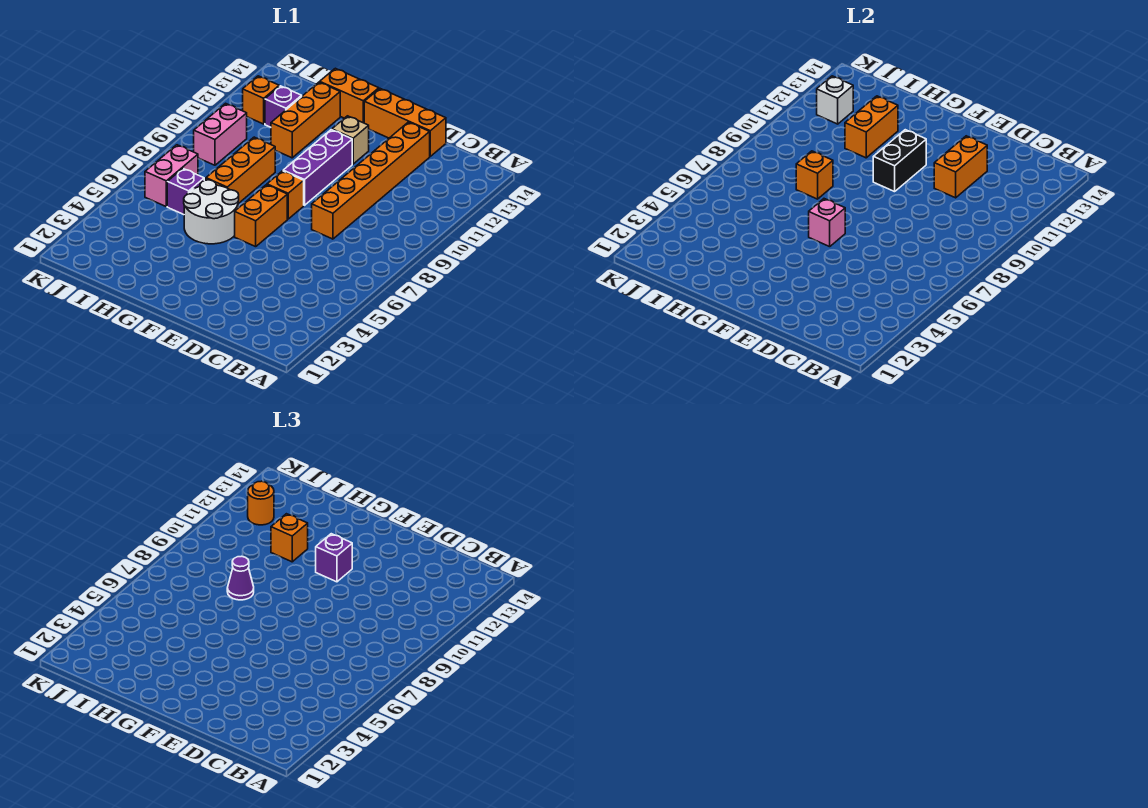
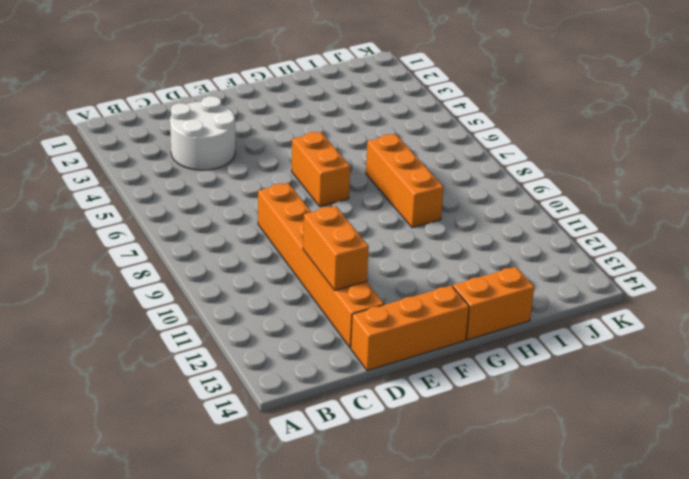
white round brick C3:D4 level 1 -> white round brick G5:H6 level 1
none -> orange brick F8 level 1
none -> purple brick F9:F11 level 1
none -> tan brick F12 level 1

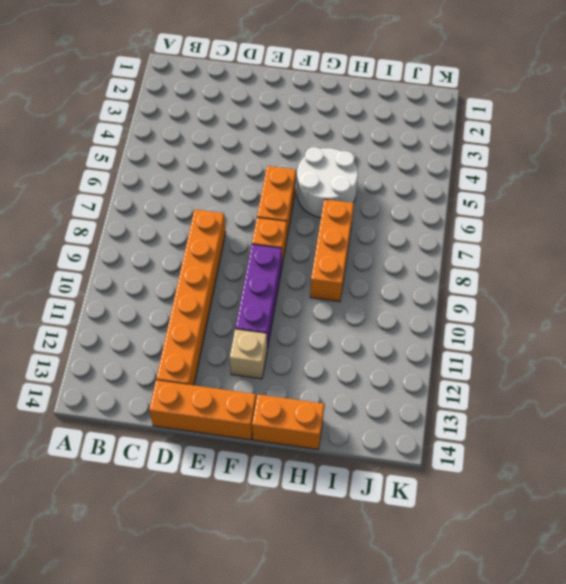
none -> orange brick H11:H13 level 1
none -> purple brick I6 level 1
none -> purple brick I12 level 1

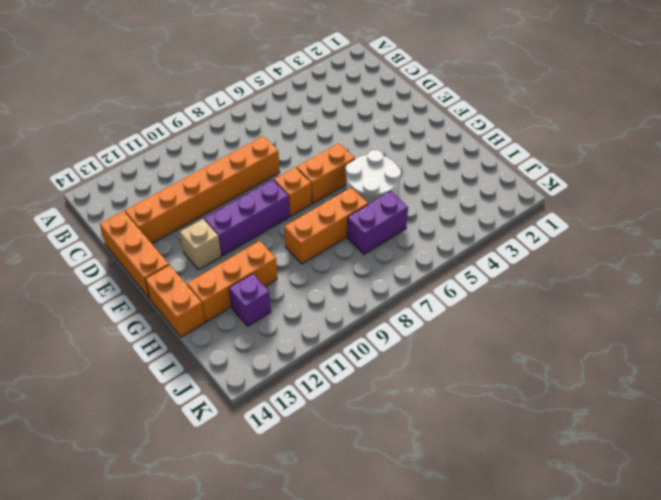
purple brick I6:I7 level 1 -> purple brick I6 level 1
none -> pink brick J6:J7 level 1
none -> pink brick J9:J10 level 1
none -> orange brick J12 level 1

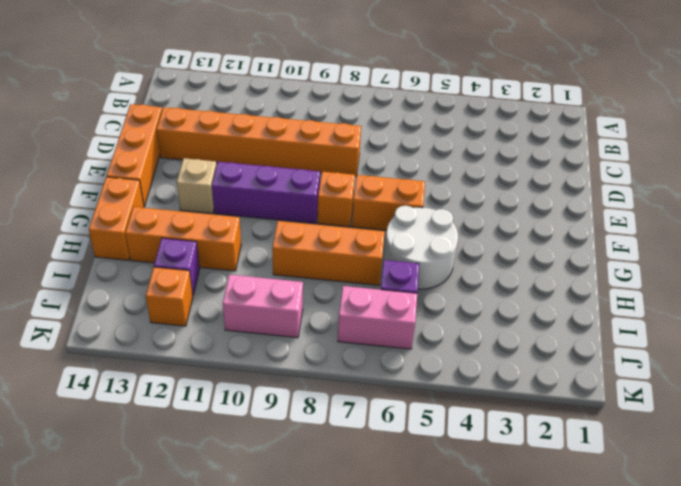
none -> orange brick D11:D12 level 2
none -> pink brick F6 level 2
none -> black brick F10:F11 level 2

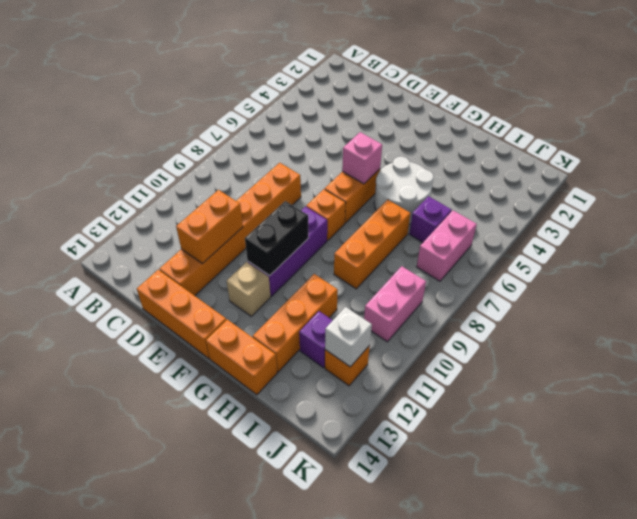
none -> orange brick H8 level 2
none -> orange brick H11:H12 level 2
none -> purple brick F11 level 3

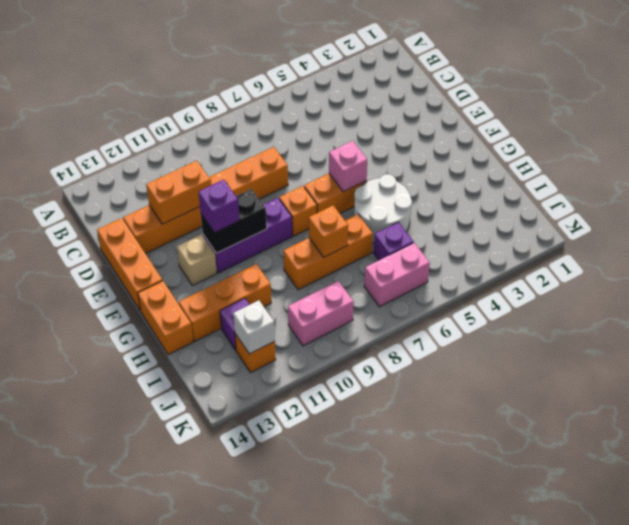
none -> orange brick H11:H12 level 2
none -> purple cone H8 level 3
none -> orange brick H11 level 3

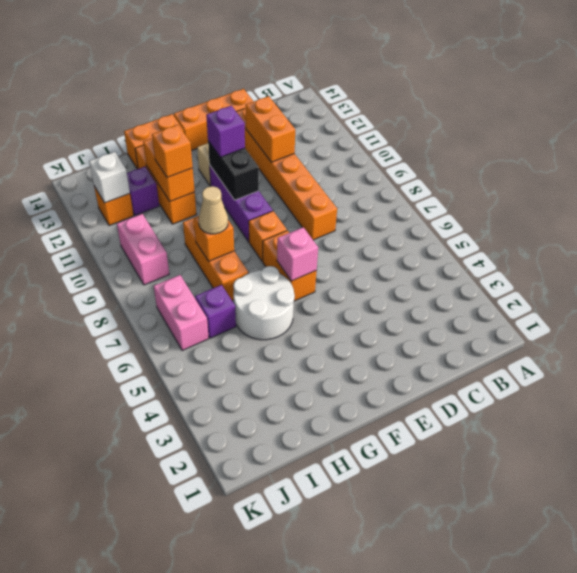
tan cone H8 level 3 -> purple cone H8 level 3
none -> orange round brick J12 level 3

